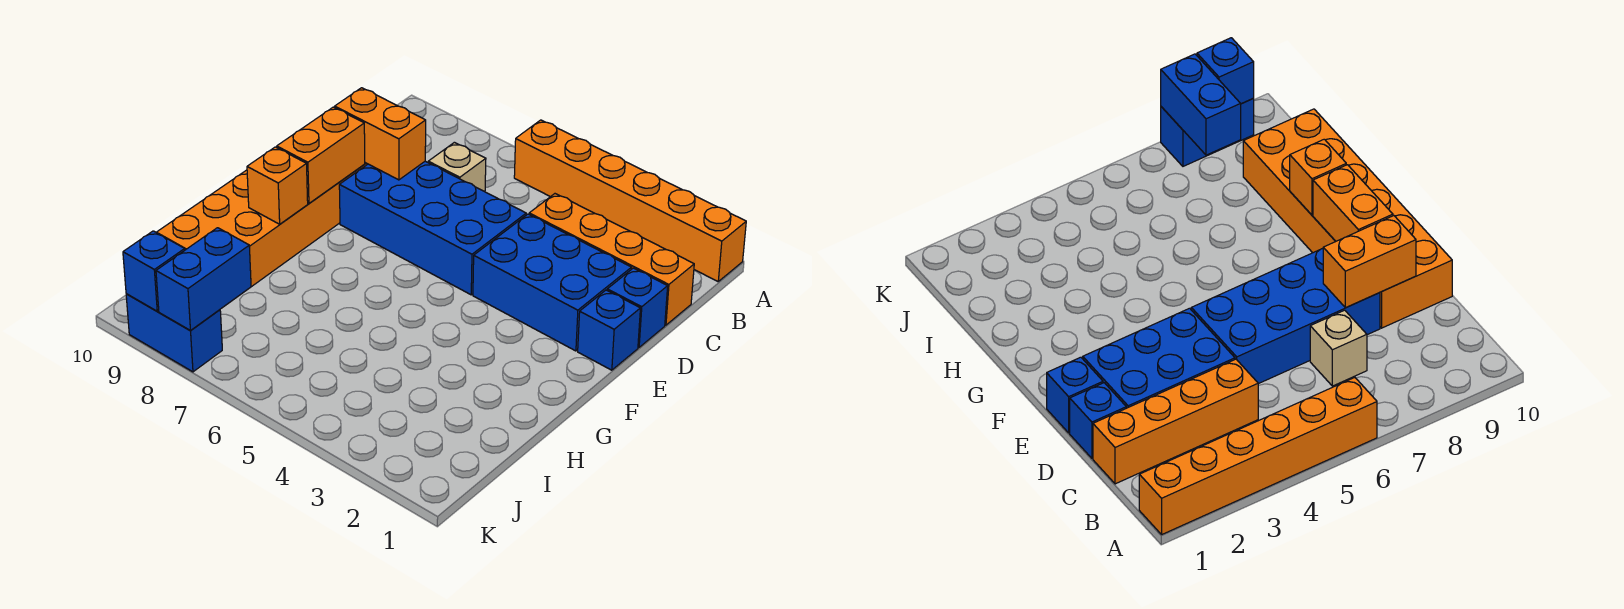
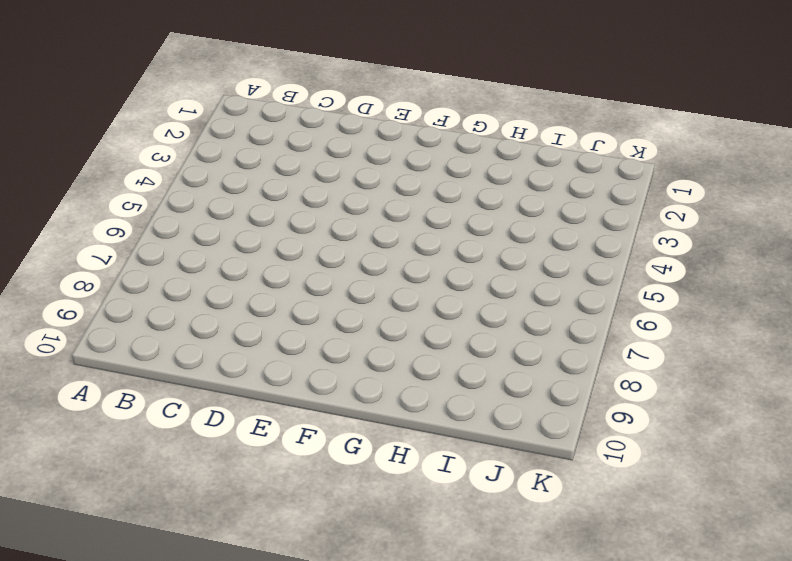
none -> orange brick A1:A6 level 1
none -> orange brick C1:C4 level 1
none -> tan brick C7 level 1

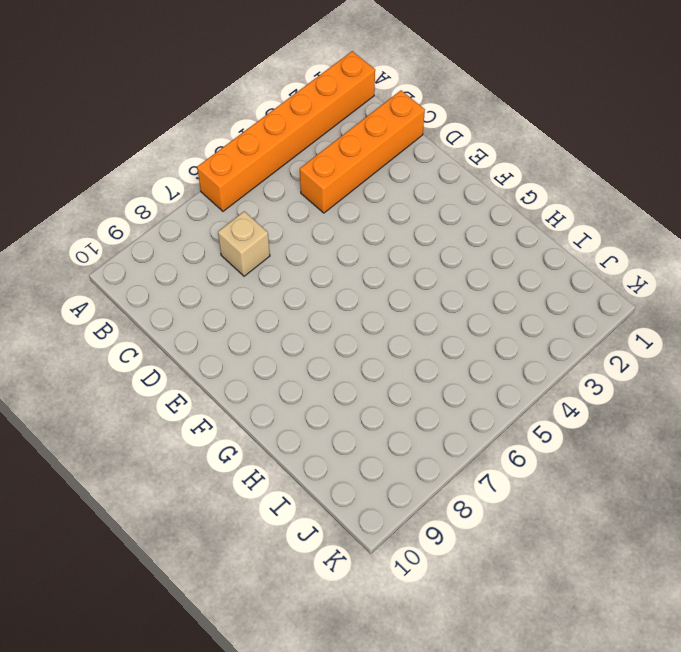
none -> blue brick D1 level 1
none -> blue brick D2:E4 level 1
none -> blue brick D5:E8 level 1

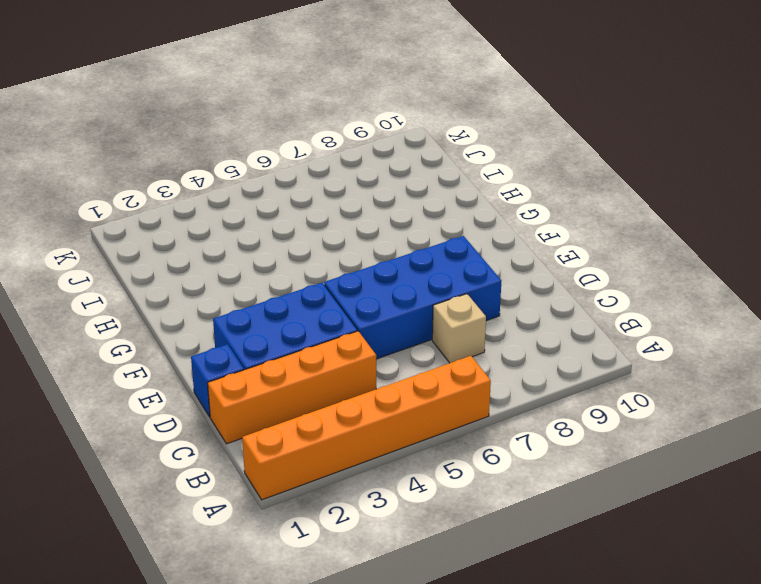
none -> orange brick D9:I10 level 1
none -> blue brick E1 level 1
none -> blue brick K8:K9 level 1

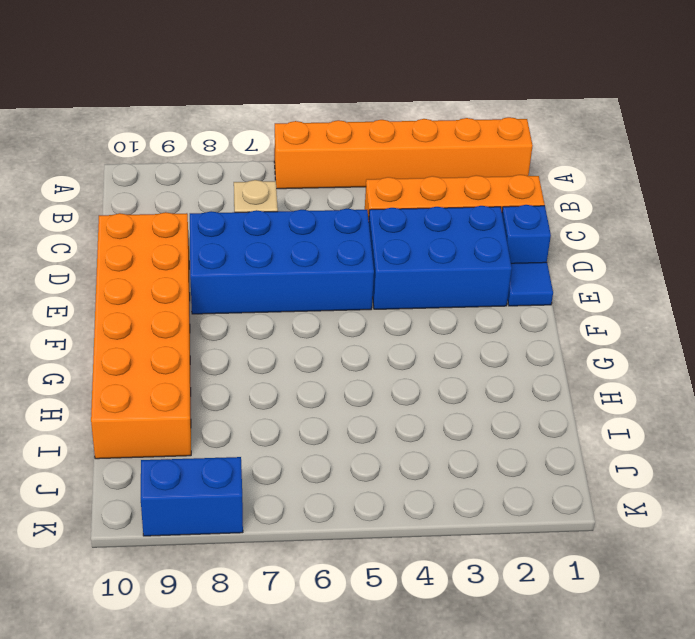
blue tile E1 level 1 -> blue brick E1 level 1
none -> orange brick D8:D9 level 2
none -> orange brick E9:F9 level 2
none -> orange brick G9 level 2

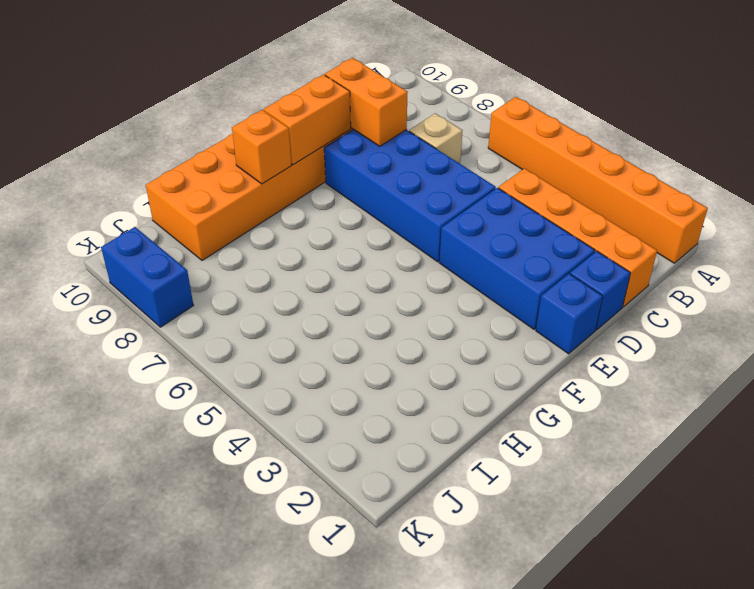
none -> blue brick J8:K8 level 2
none -> blue brick K9 level 2

